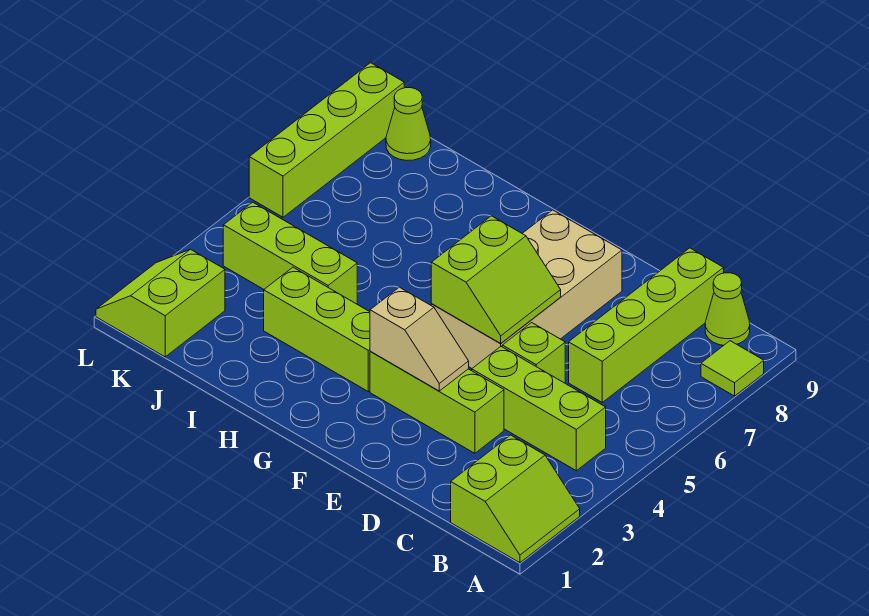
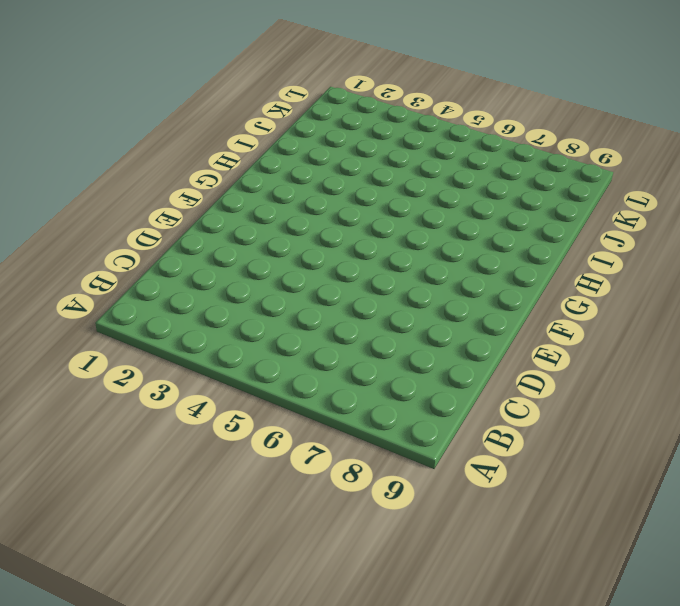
none -> lime slope A1:B2 level 1 top B
none -> lime tile A8 level 1
none -> lime brick B4:D4 level 1

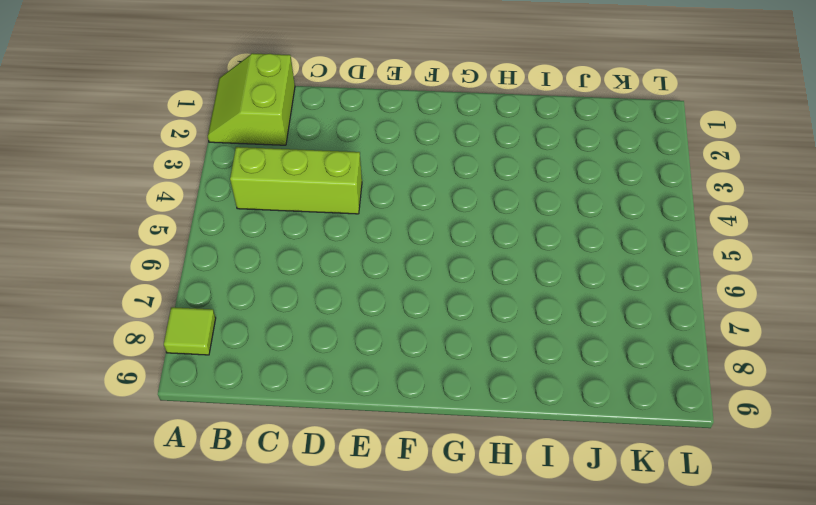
none -> lime cone B9 level 1
none -> lime brick C6:C9 level 1
none -> lime brick D3:F3 level 1

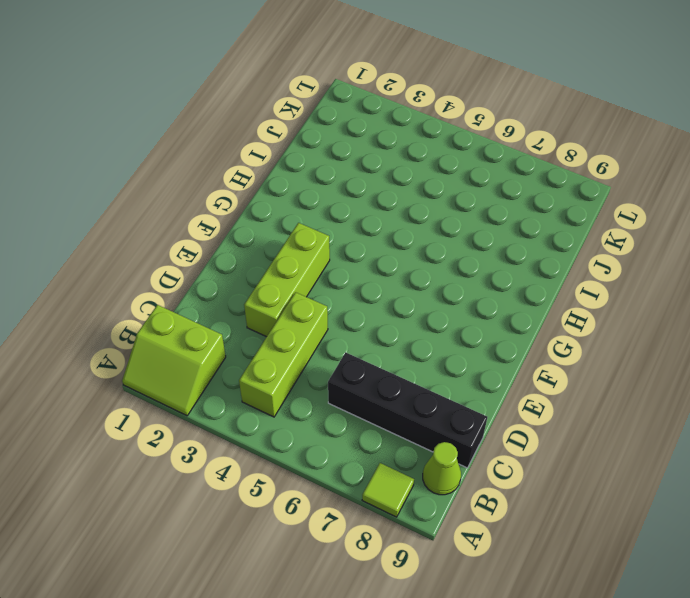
black brick C6:C9 level 1 -> lime brick C6:C9 level 1
none -> lime brick D5 level 1
none -> tan brick E5:F8 level 1
none -> lime brick G3:I3 level 1

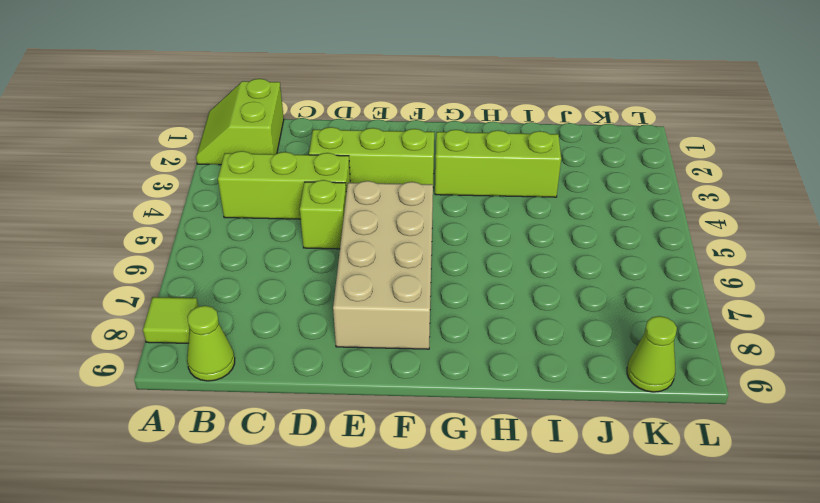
none -> lime brick C6:C9 level 1
none -> lime brick I4:K4 level 1
none -> lime slope K1:L2 level 1 top K

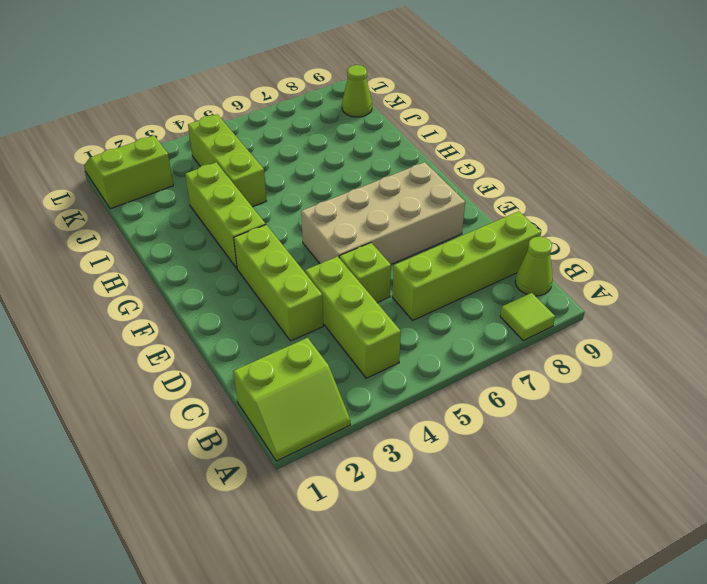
none -> lime brick L6:L9 level 1
none -> tan slope E3:F3 level 2 top F
none -> lime slope E5:F6 level 2 top F

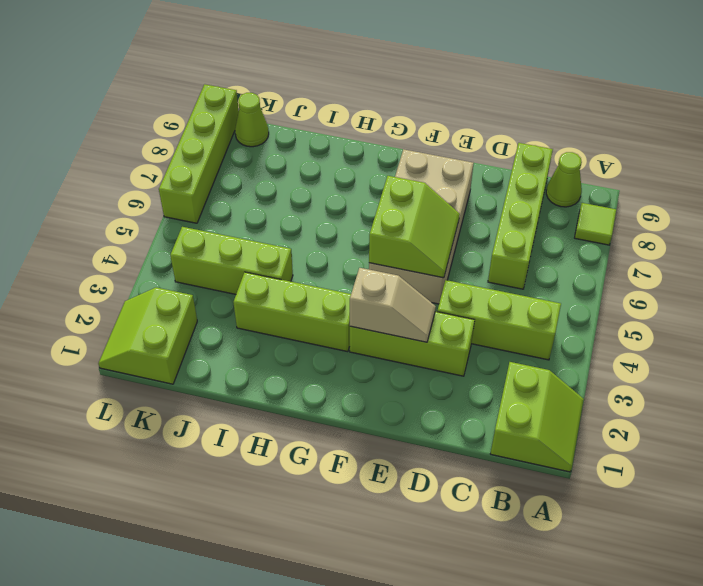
none -> lime brick D5 level 1

